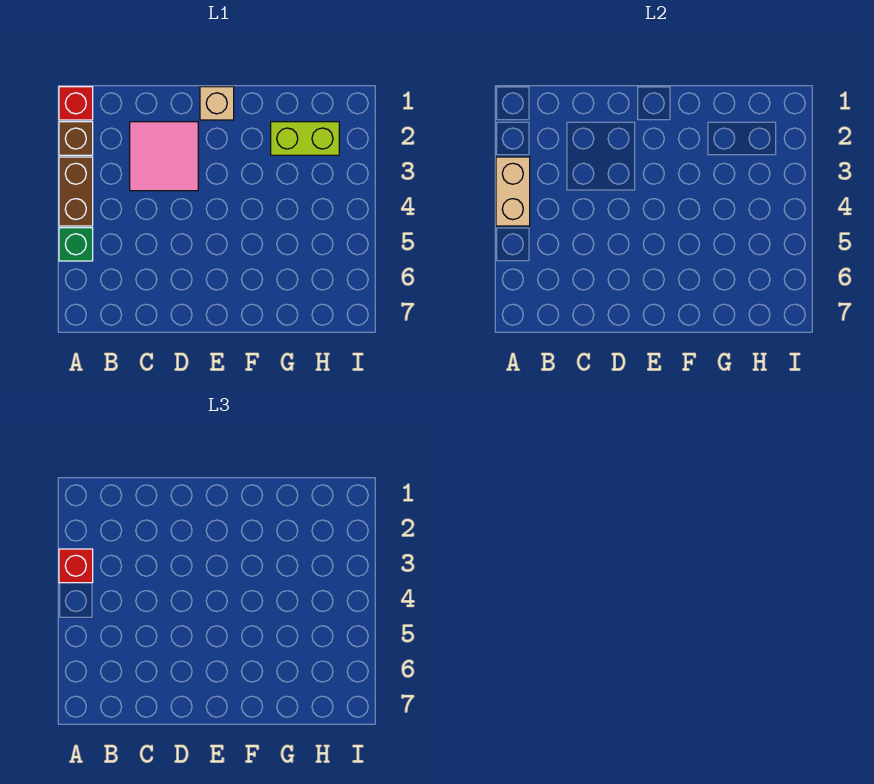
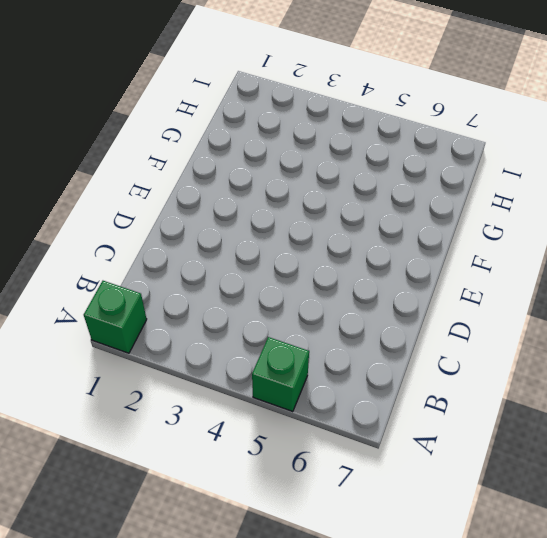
green brick A1 level 1 -> red brick A1 level 1
none -> brown brick A2 level 1
none -> brown brick A3:A4 level 1

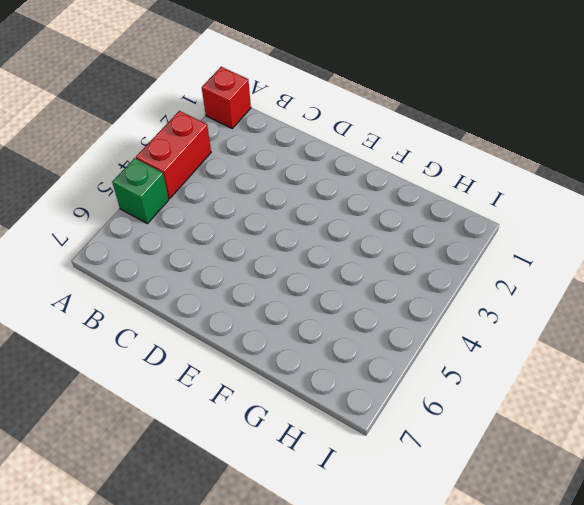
red brick A3:A4 level 1 -> brown brick A3:A4 level 1
none -> brown brick A2 level 1
none -> pink tile C2:D3 level 1

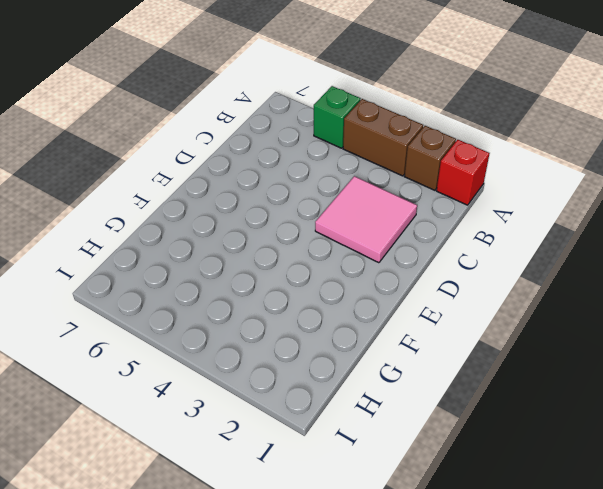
none -> tan brick E1 level 1
none -> lime brick G2:H2 level 1

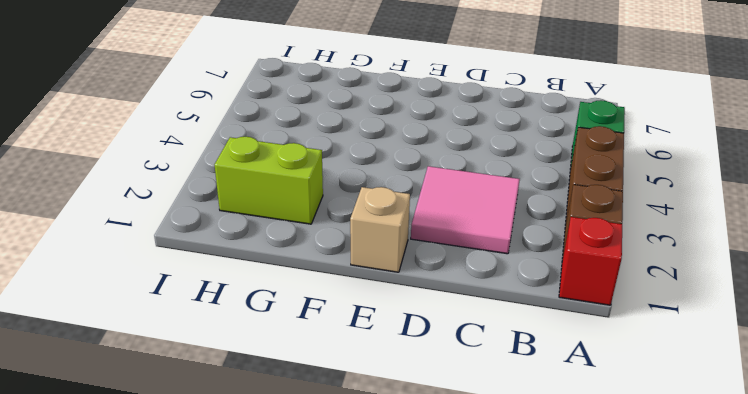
none -> tan brick A3:A4 level 2
none -> red brick A3 level 3

